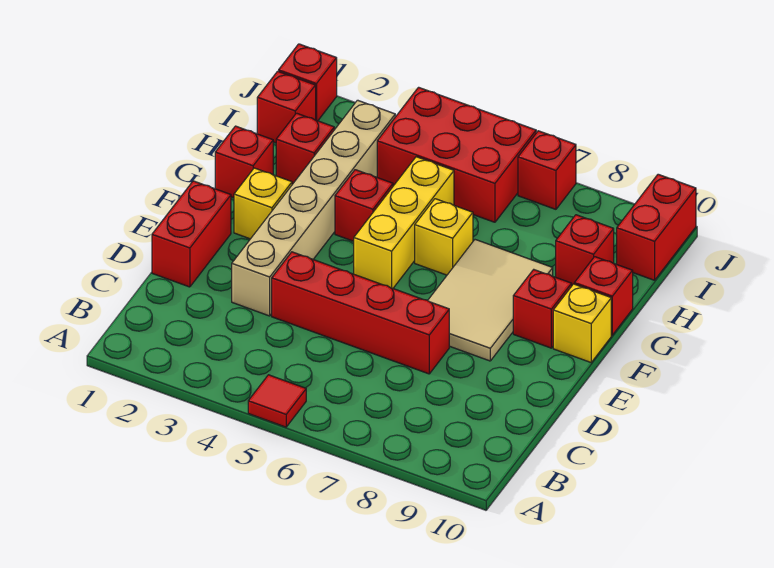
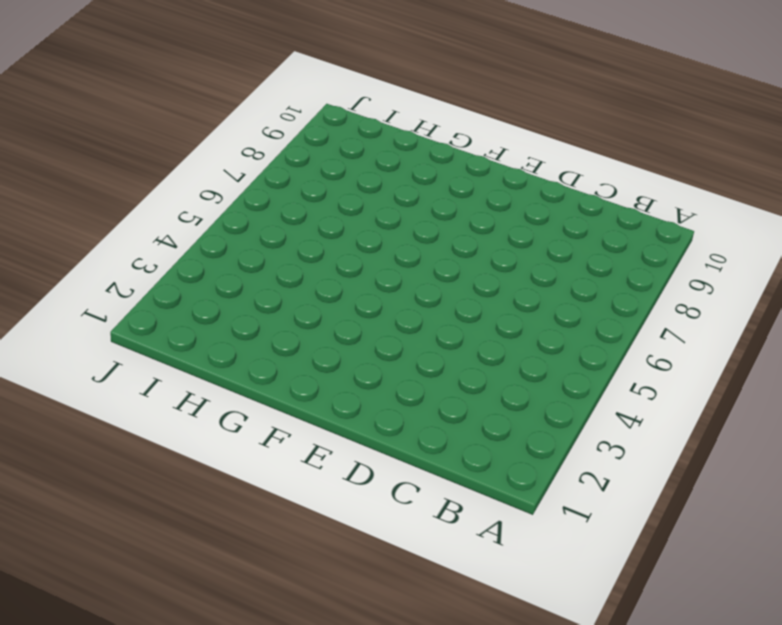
none -> red tile A5 level 1
none -> red brick D1:E1 level 1
none -> tan brick D3:I3 level 1

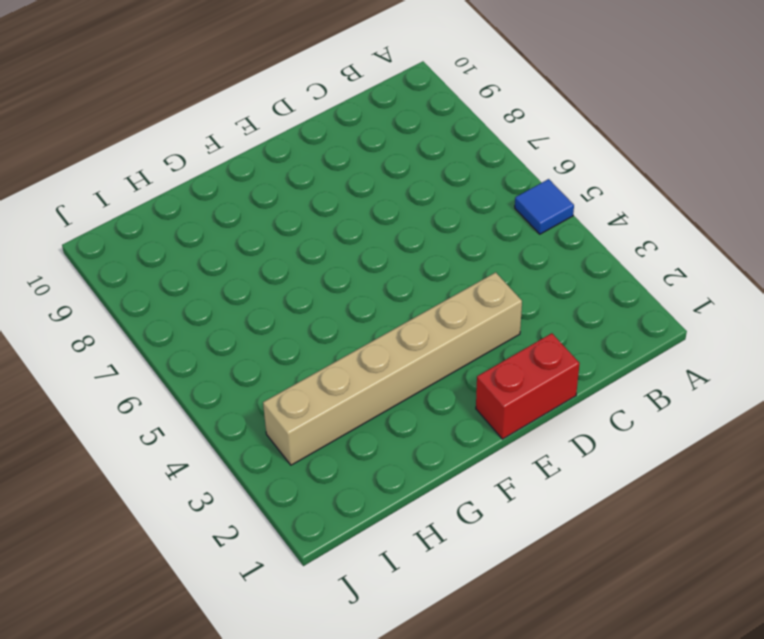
blue tile A5 level 1 -> red tile A5 level 1
none -> red brick D4:D7 level 1
none -> tan tile E7:G8 level 1
none -> yellow brick F2 level 1

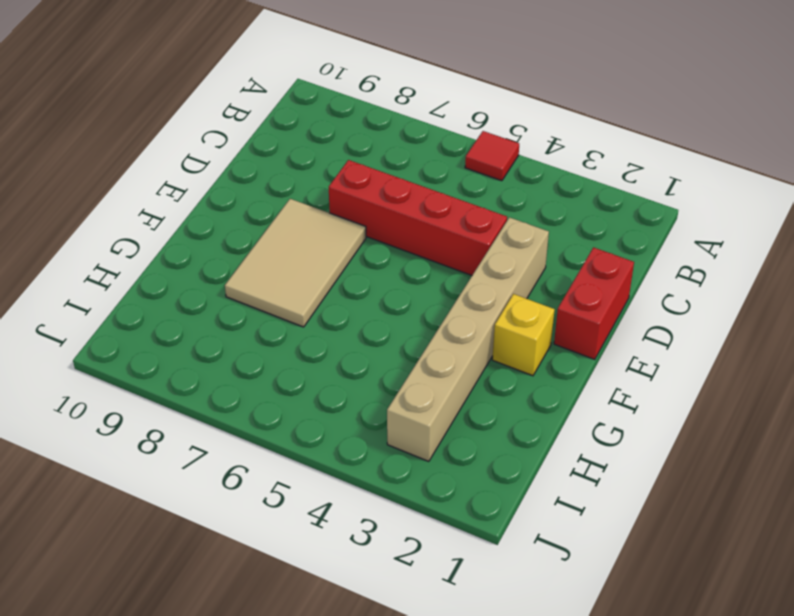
none -> yellow brick F5:H5 level 1
none -> red brick F9 level 1
none -> yellow brick F10 level 1

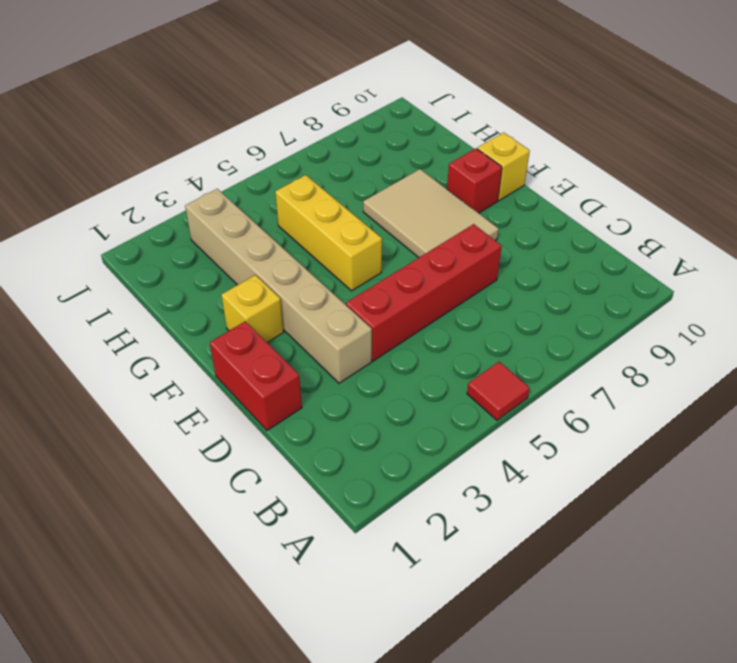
none -> red brick G1 level 1
none -> red brick G4 level 1
none -> yellow brick G6 level 1

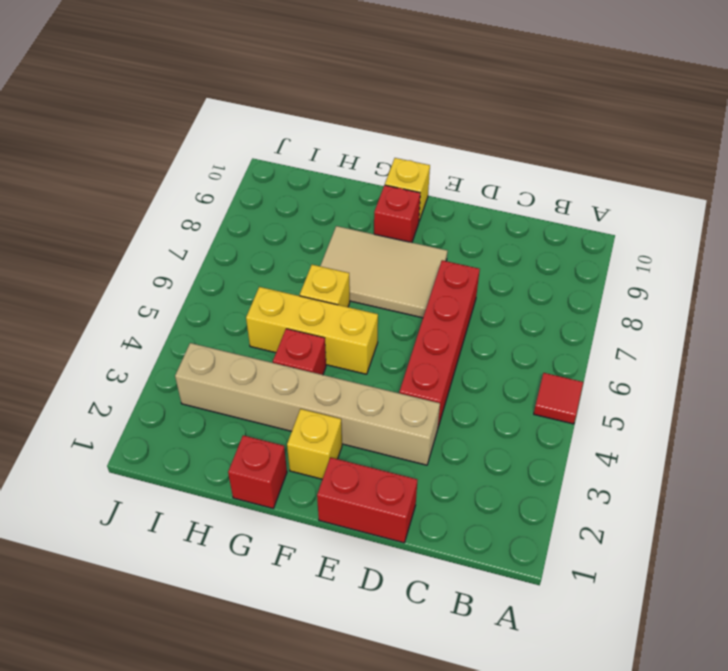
none -> red brick G10 level 1
none -> red brick H2 level 1
none -> red brick H9 level 1

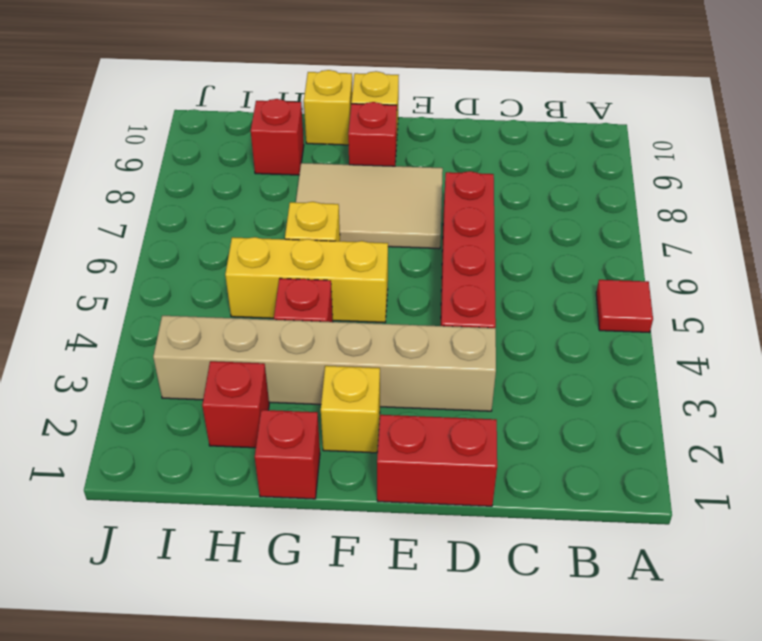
yellow brick G10 level 1 -> red brick G10 level 1
none -> red brick I1 level 1
none -> red brick I4:J6 level 1
none -> red brick I10:J10 level 1

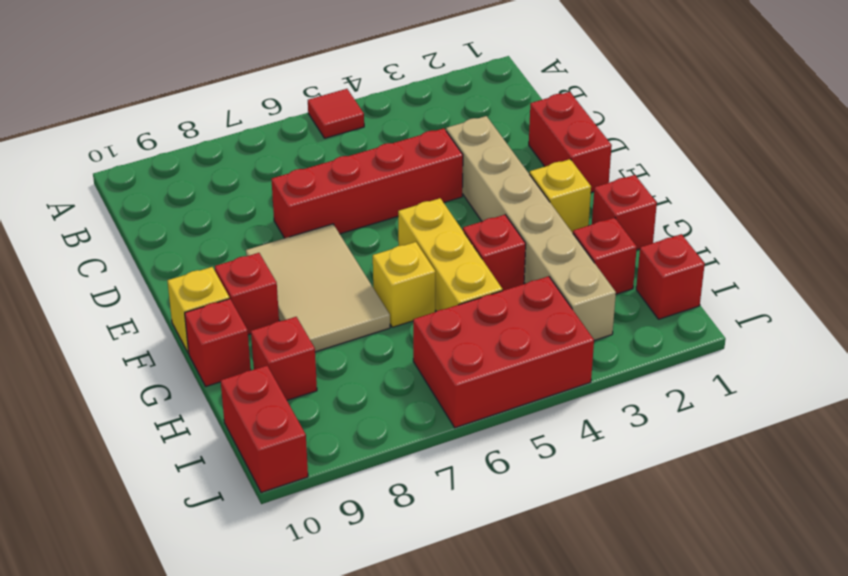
none -> red brick J1 level 1
none -> red brick J7 level 1

